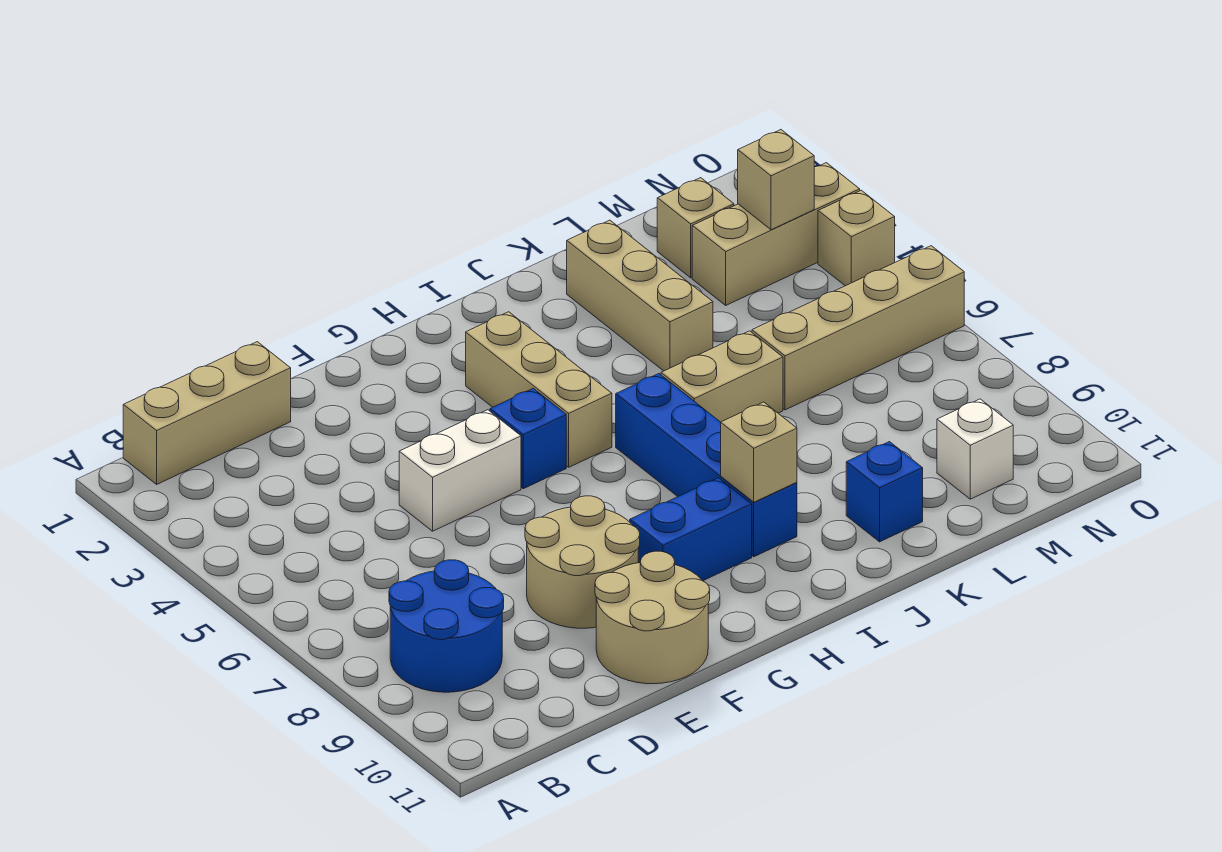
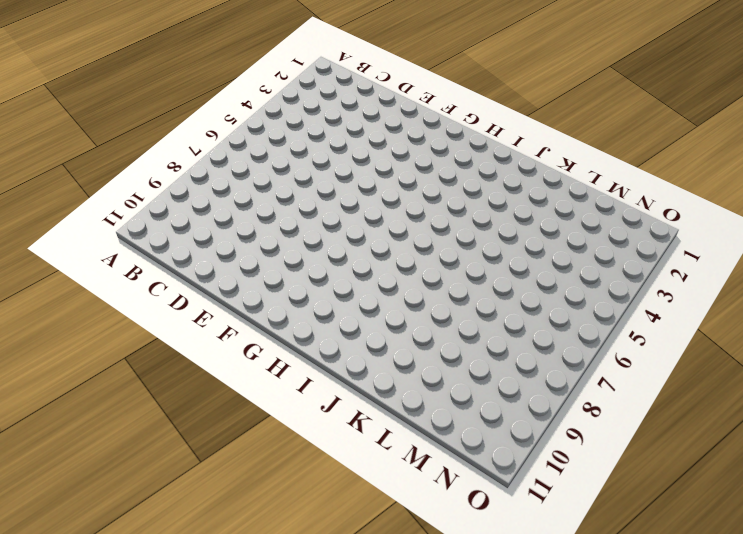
none -> tan brick B1:D1 level 1
none -> blue round brick B8:C9 level 1
none -> white brick E5:F5 level 1

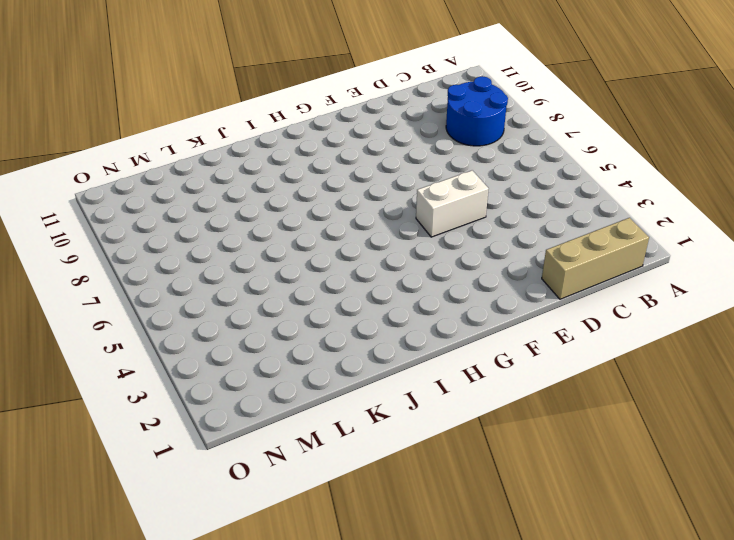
none -> tan round brick E8:F9 level 1
none -> tan round brick E10:F11 level 1
none -> blue brick G5 level 1

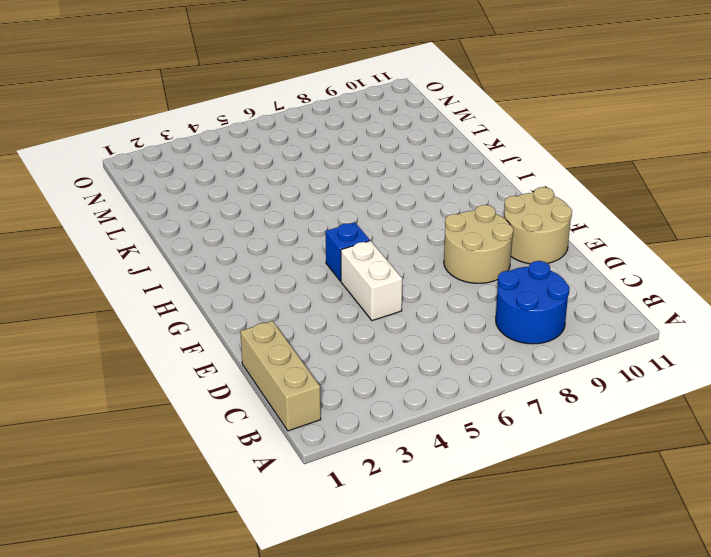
none -> blue brick G9:H9 level 1
none -> tan brick H3:H5 level 1
none -> blue brick I6:I9 level 1

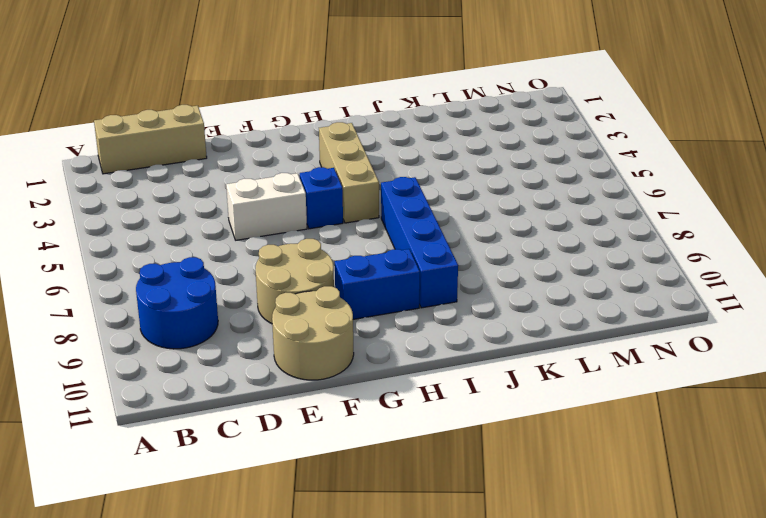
none -> tan brick J6:K6 level 1
none -> tan brick K2:K4 level 1
none -> blue brick K10 level 1

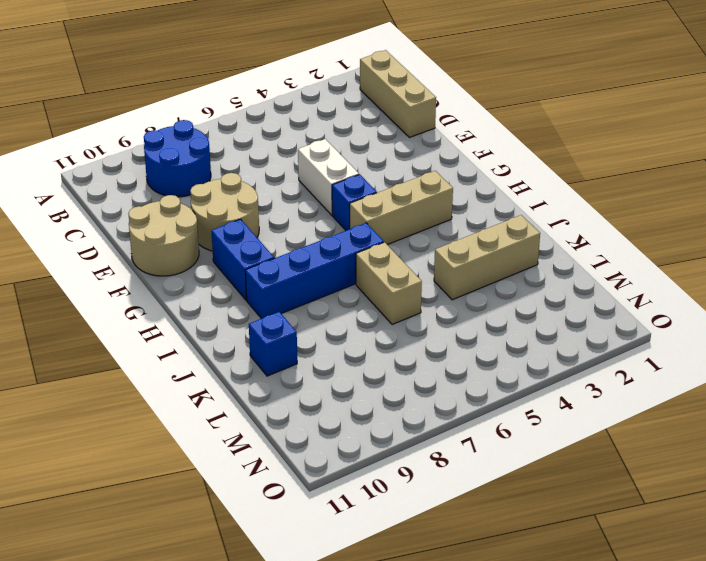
none -> tan brick L6:O6 level 1
none -> tan brick M2 level 1
none -> tan brick M3:O3 level 1

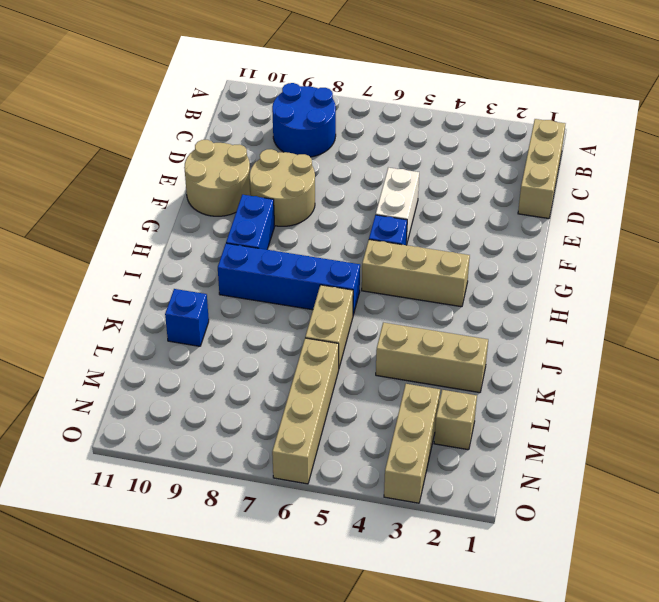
none -> white brick M10 level 1
none -> tan brick O4 level 1
none -> tan brick I9 level 2

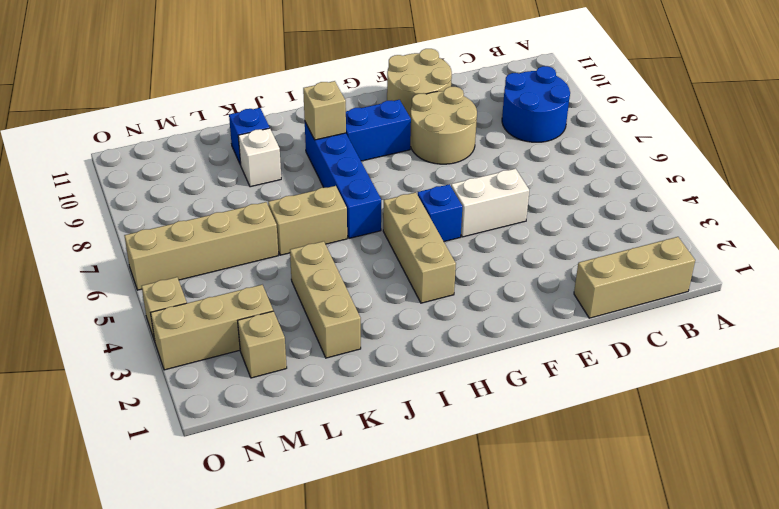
white brick K9 level 1 -> white brick M10 level 1
none -> tan brick N3 level 2

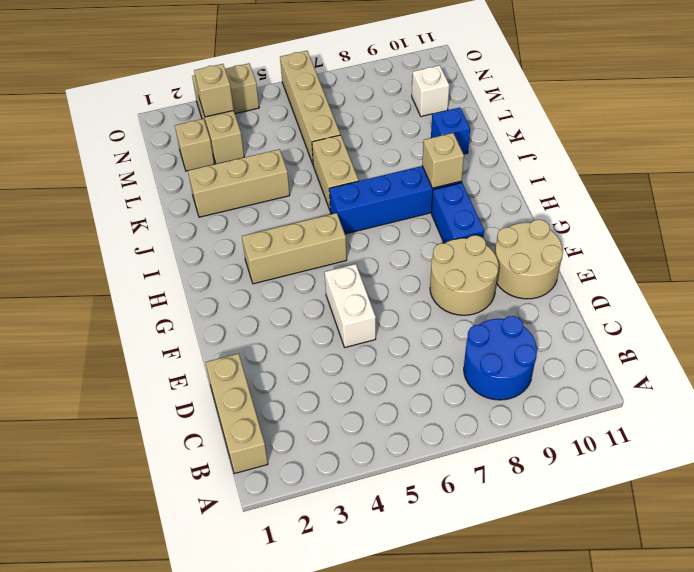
none -> blue brick G5 level 1

